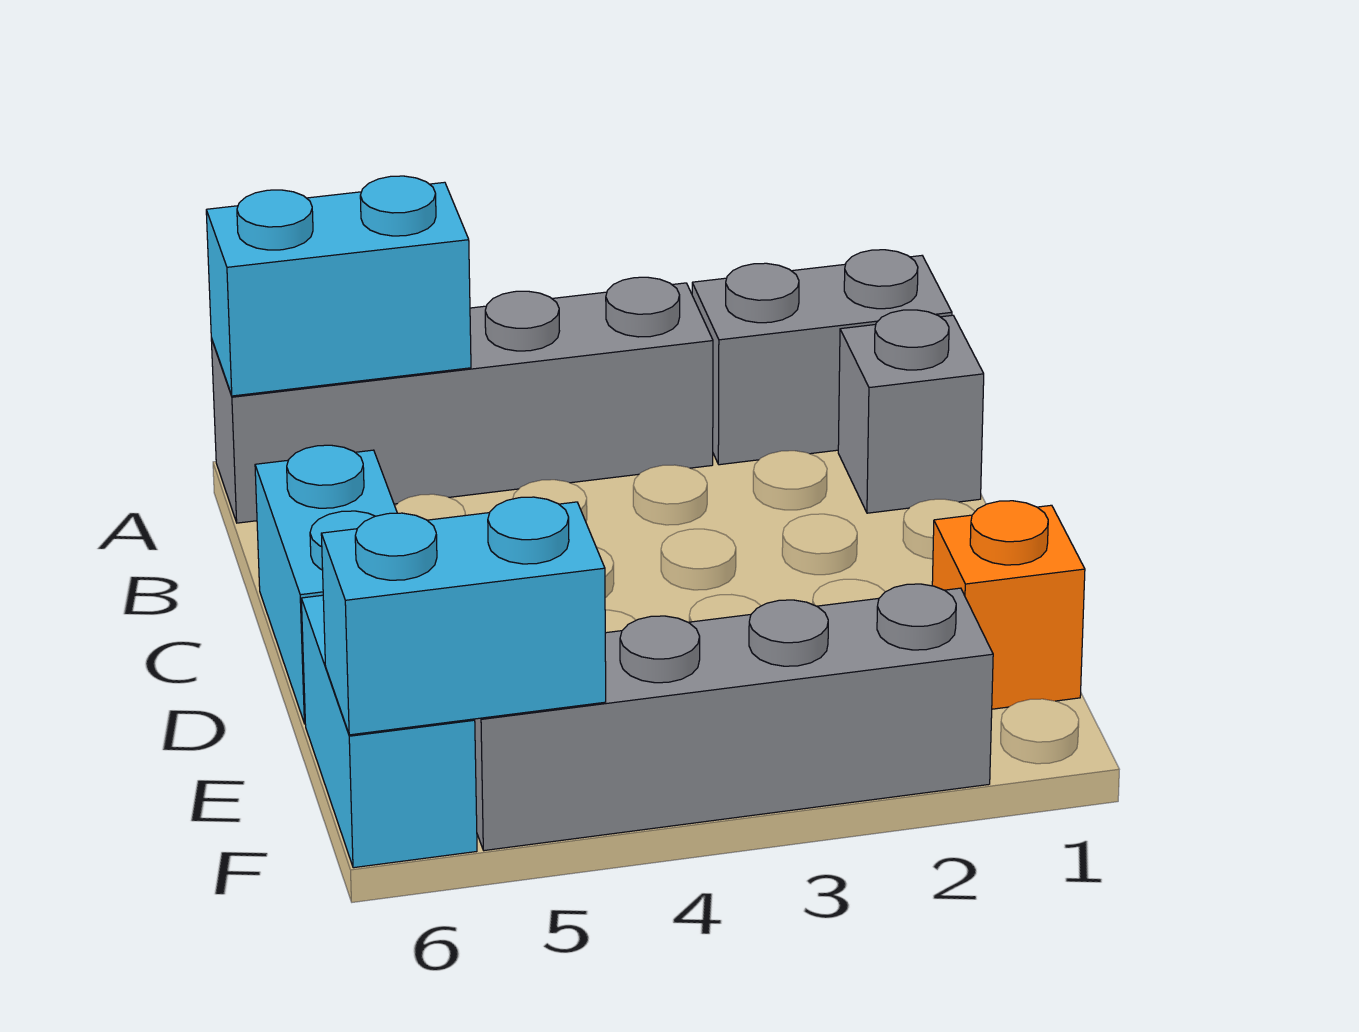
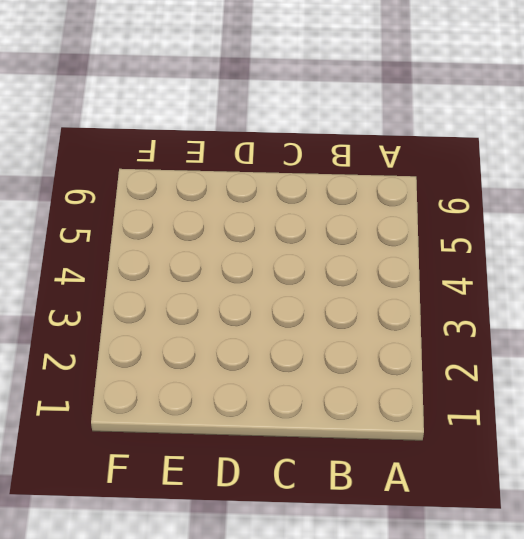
none -> grey brick A1:A2 level 1
none -> grey brick A3:A6 level 1

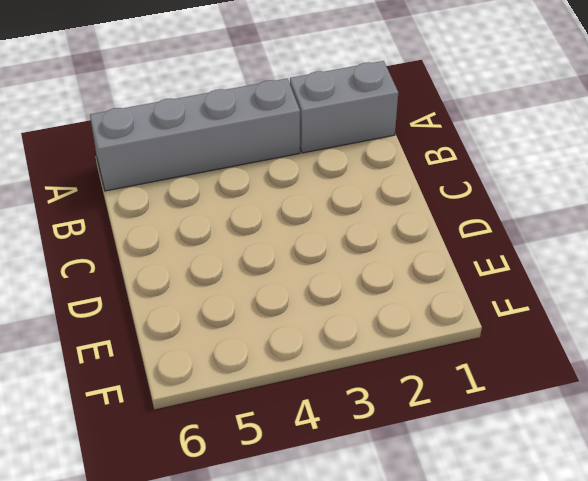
none -> grey brick B1 level 1
none -> cyan brick C6:D6 level 1

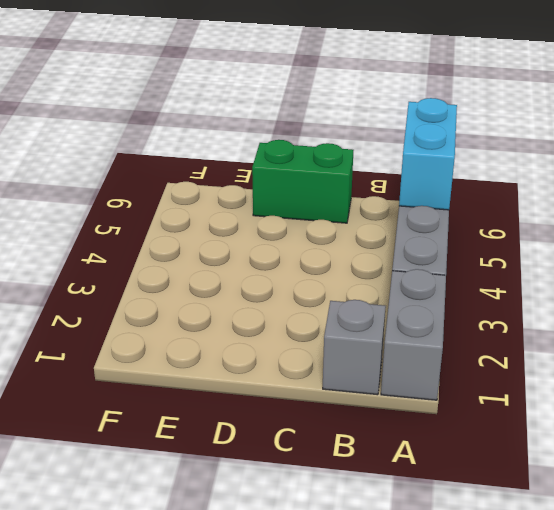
green brick C6:D6 level 1 -> cyan brick C6:D6 level 1
none -> orange brick E1 level 1
none -> cyan brick E6:F6 level 1

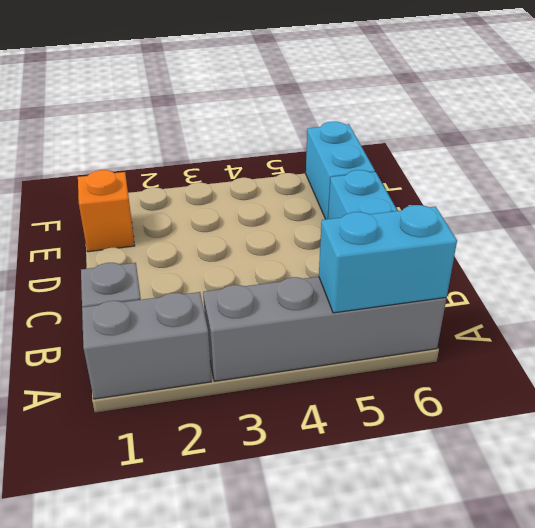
none -> grey brick F2:F5 level 1
none -> cyan brick F5:F6 level 2

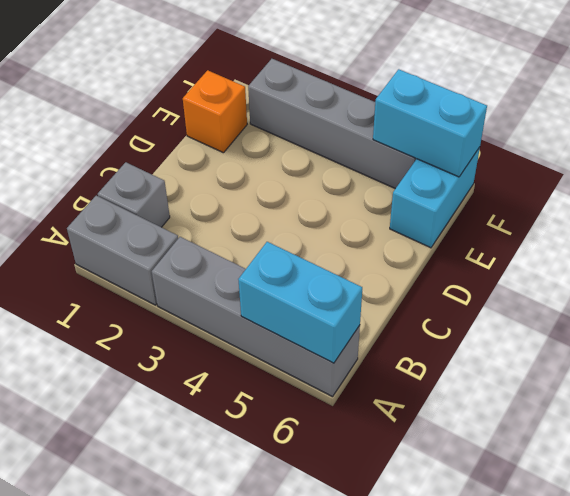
none -> cyan brick C6:D6 level 1

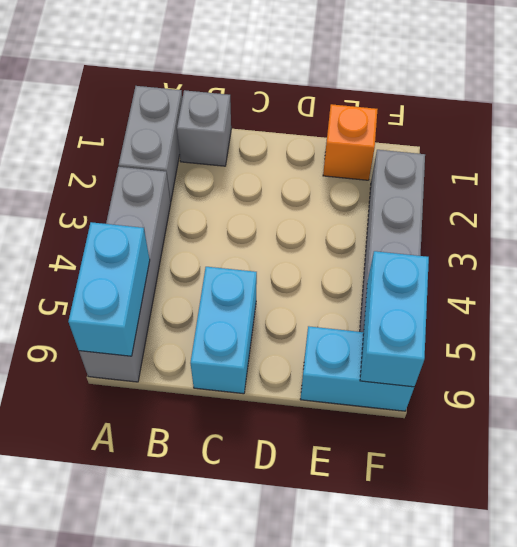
cyan brick C5:C6 level 1 -> cyan brick C6:D6 level 1

